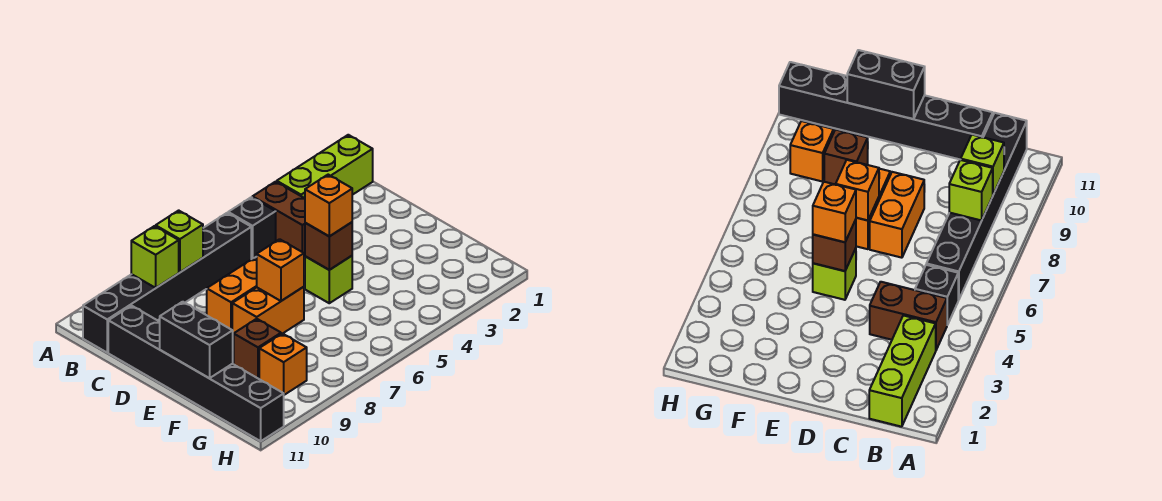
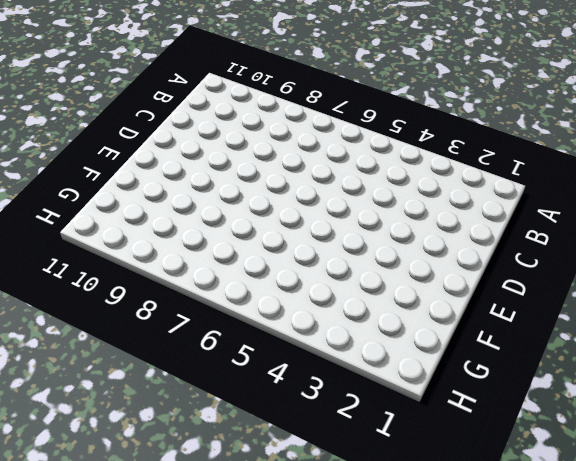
none -> lime brick B1:B3 level 1
none -> brown brick B4:C4 level 1
none -> black brick B5 level 1

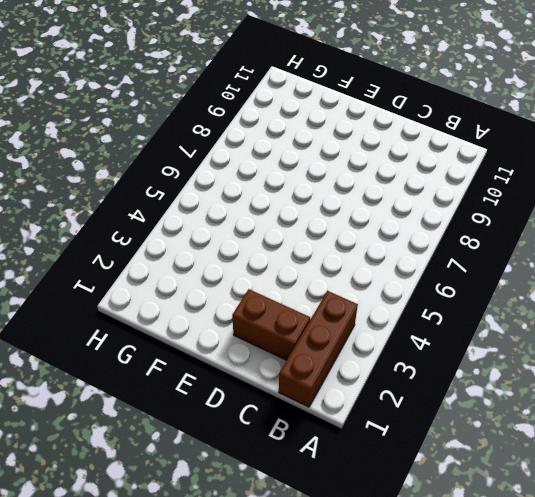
brown brick B1:B3 level 1 -> lime brick B1:B3 level 1
brown brick C2:D2 level 1 -> brown brick B4:C4 level 1
none -> black brick B5 level 1
none -> black brick B6:B11 level 1
none -> black brick C11:H11 level 1

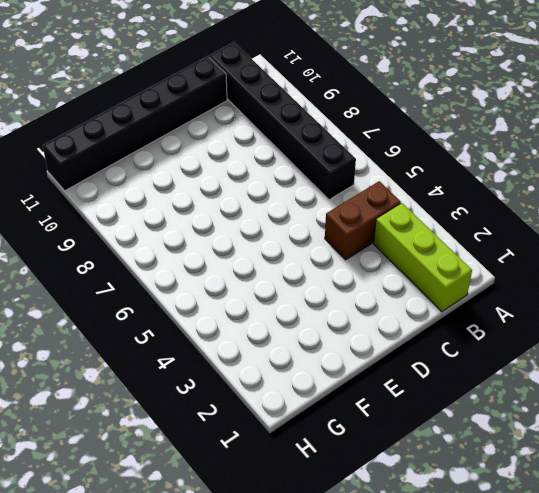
none -> black brick B5 level 1
none -> orange brick D7:D8 level 1
none -> lime brick E5 level 1

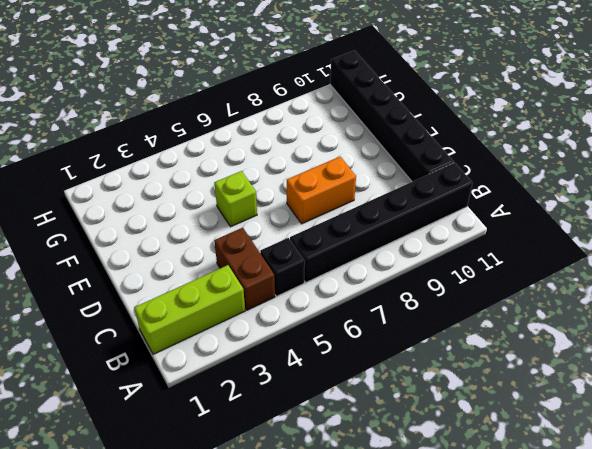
none -> orange brick E7:E8 level 1
none -> brown brick F9 level 1
none -> orange brick G9 level 1

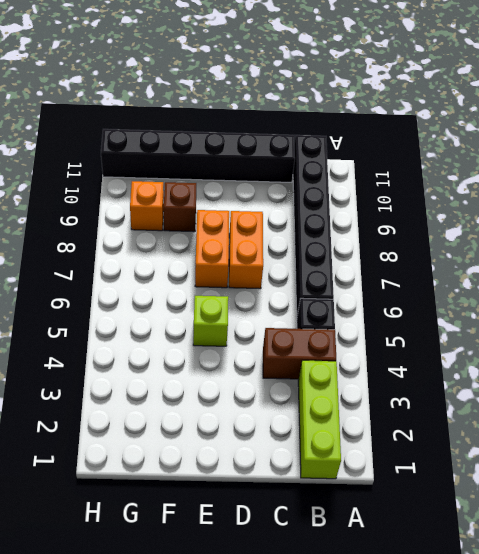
none -> lime brick B8 level 2
none -> lime brick B9 level 2
none -> brown brick E5 level 2

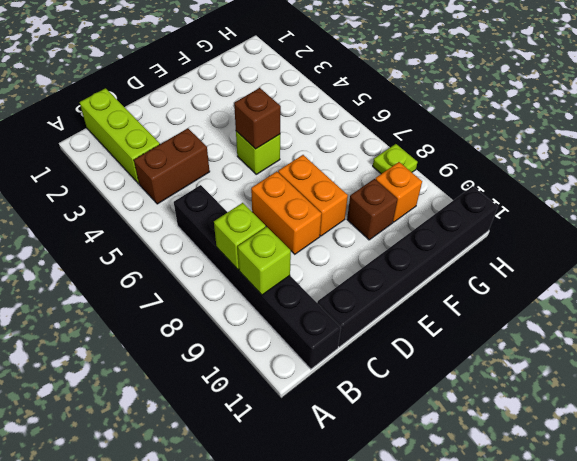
lime plate H8 level 1 -> none
none -> black brick B5 level 1
none -> orange brick E7 level 2
none -> black brick E11:F11 level 2

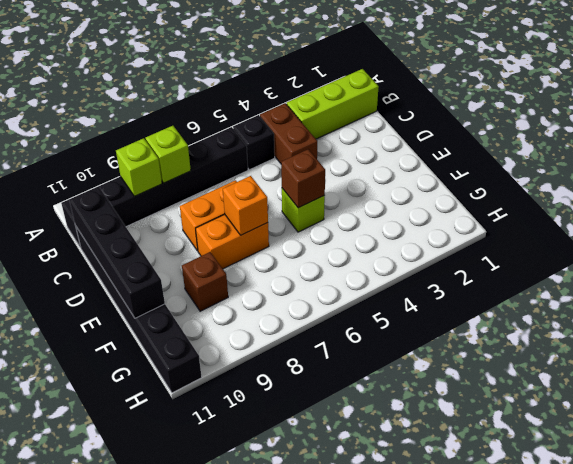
black brick C11:F11 level 2 -> black brick E11:F11 level 2
none -> orange brick G9 level 1
none -> orange brick E5 level 3

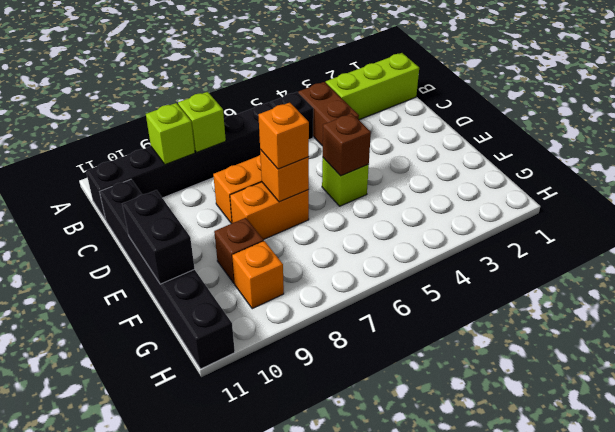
orange brick E7 level 3 -> orange brick E5 level 3

